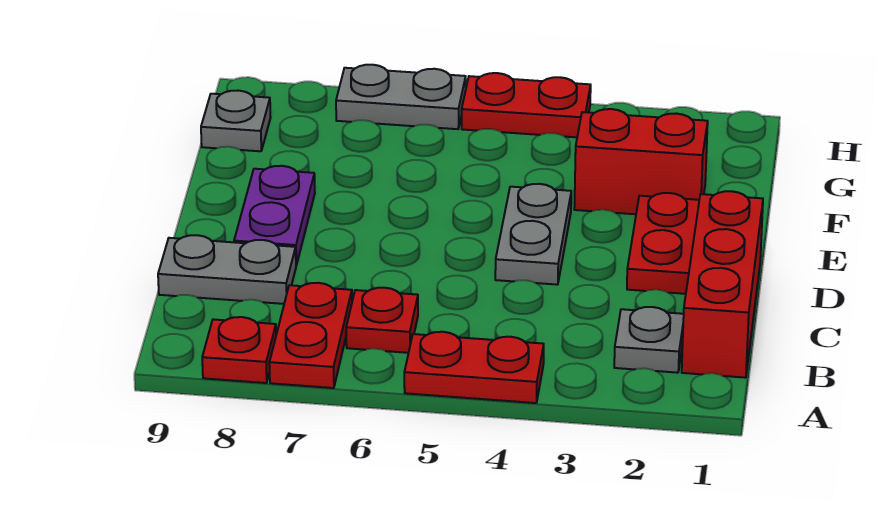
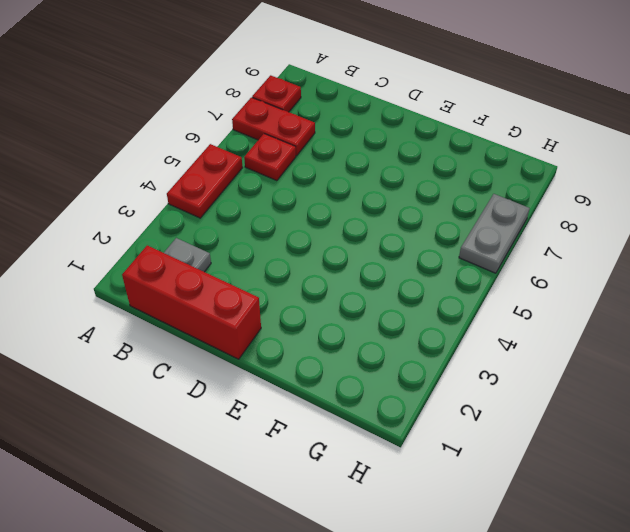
none -> grey plate C8:C9 level 1
none -> red plate D2:E2 level 1
none -> grey plate D4:E4 level 1

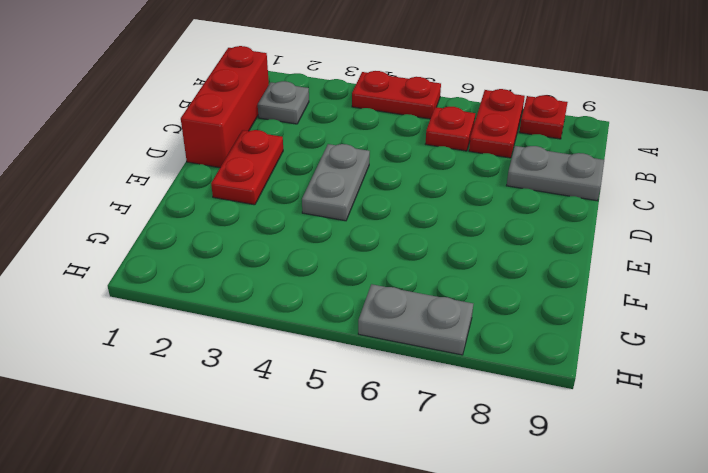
none -> purple plate D8:E8 level 1
none -> red brick F2:F3 level 1
none -> grey plate G9 level 1

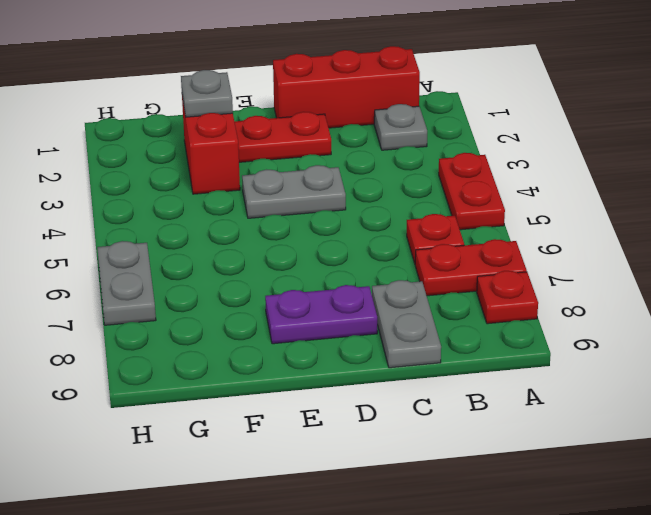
grey plate F2 level 2 -> grey plate G9 level 1
none -> red plate H4:H5 level 1

